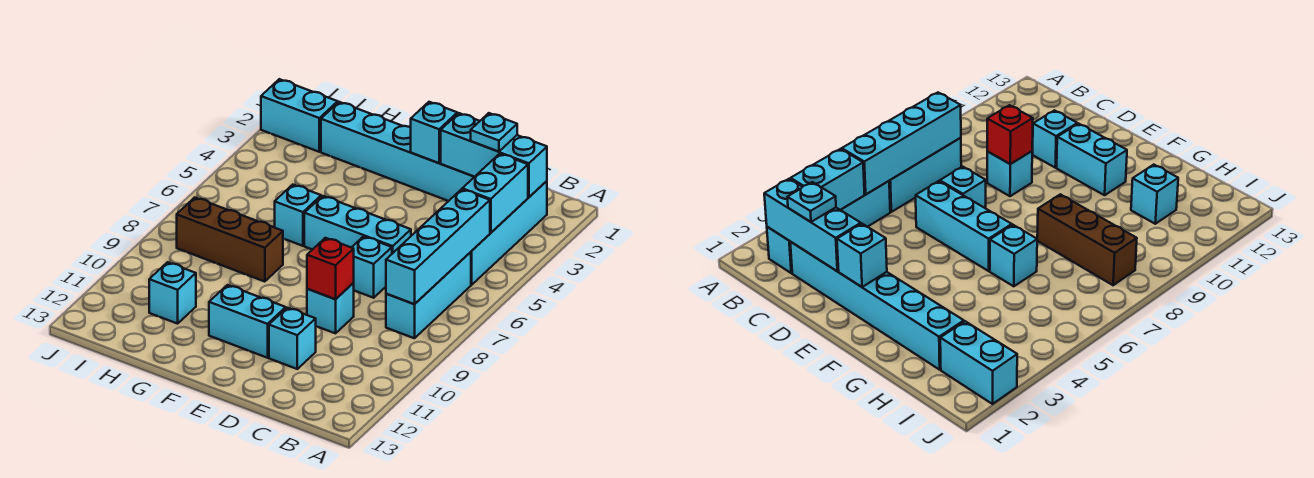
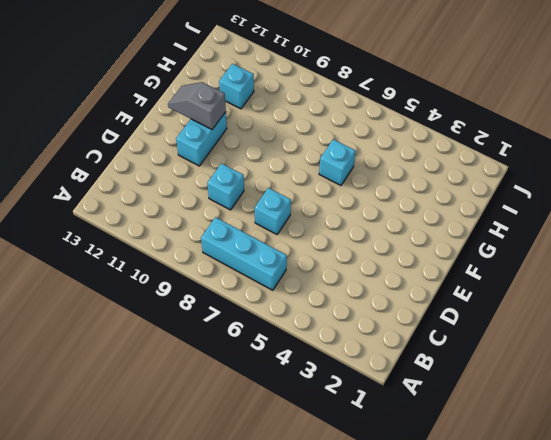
grey slope F11:F12 level 2 top 11 -> none
none -> cyan brick B2:B5 level 1
none -> cyan brick C2:H2 level 1
none -> cyan brick D6:F6 level 1

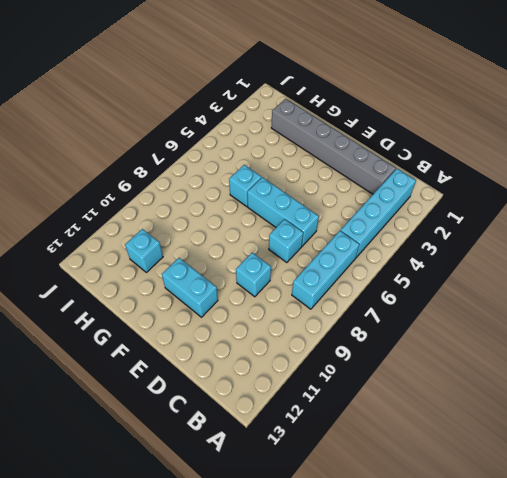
grey brick C2:H2 level 1 -> cyan brick C2:H2 level 1
none -> cyan brick D11 level 1
none -> brown brick G8:I8 level 1
none -> cyan brick I2:J2 level 1

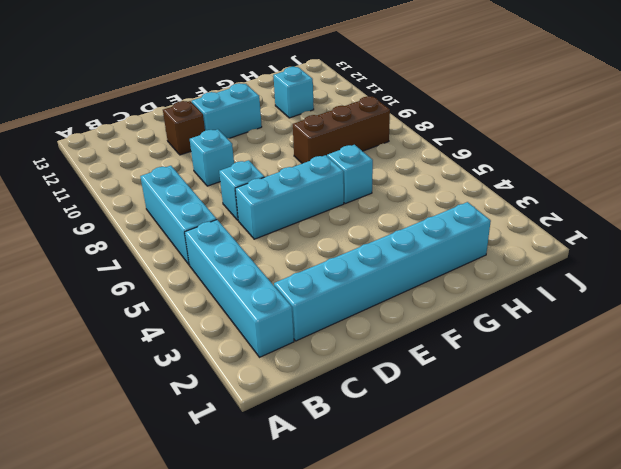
brown brick D11 level 1 -> cyan brick D11 level 1
none -> cyan brick I2:J2 level 1
none -> cyan brick B2:D2 level 2
none -> cyan brick B3:B4 level 2

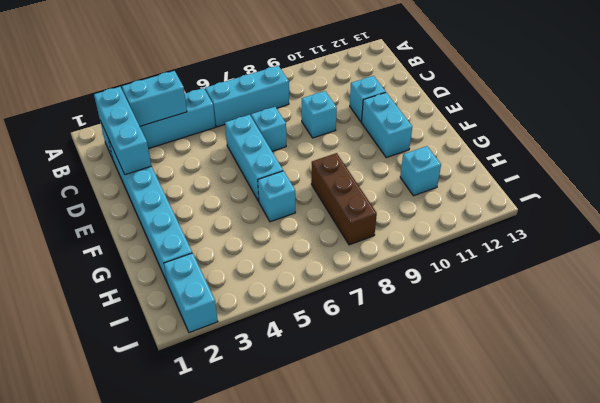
none -> cyan brick B5:B8 level 2
none -> red brick D9 level 2
none -> cyan brick E2 level 2

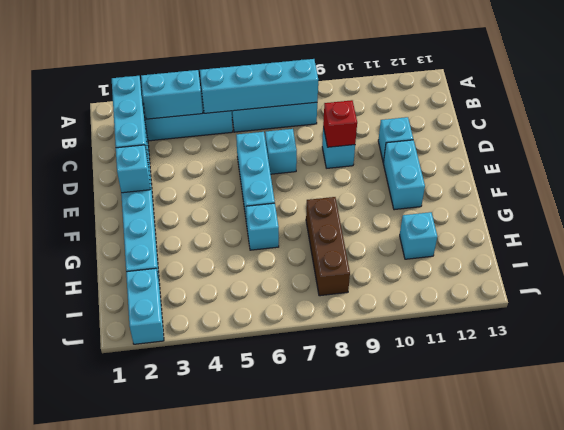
none -> cyan plate C2 level 3

